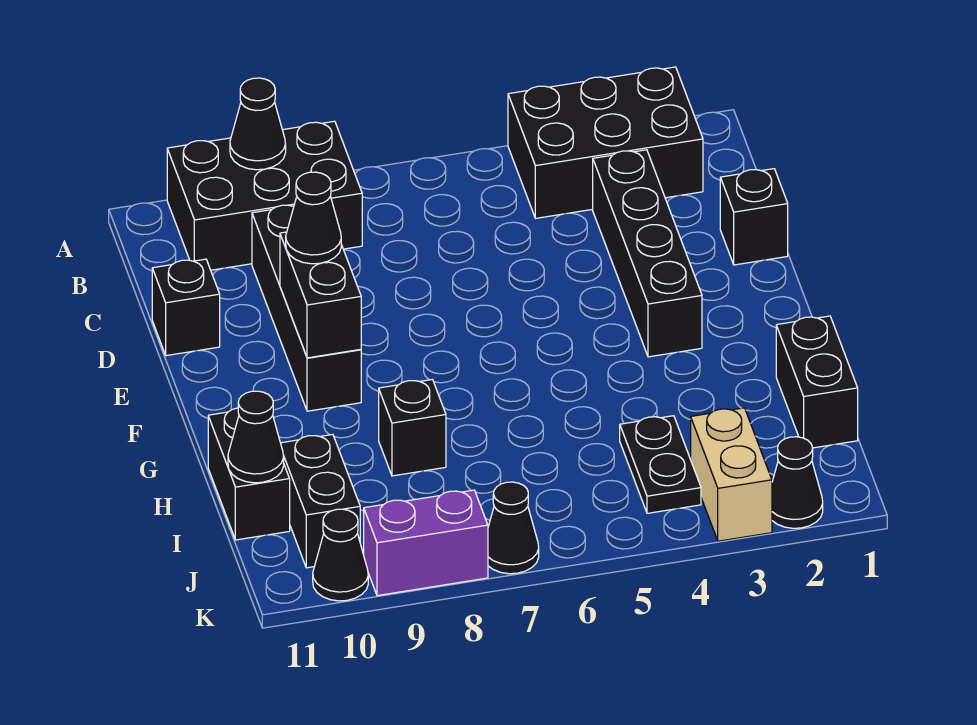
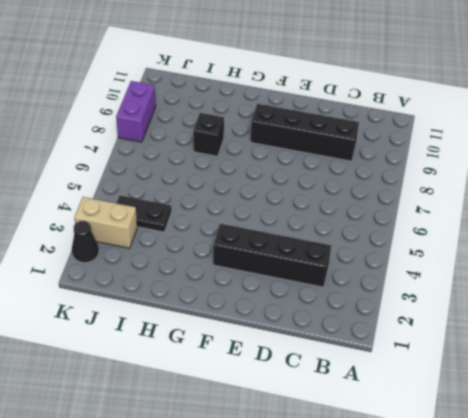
none -> black brick A2:B4 level 1
none -> black brick A8:B10 level 1
none -> black brick D1 level 1

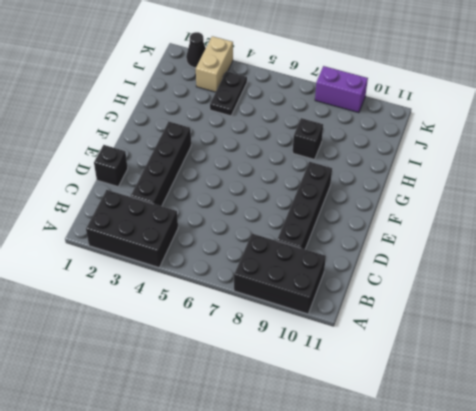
none -> black brick D11 level 1
none -> black brick H1:I1 level 1
none -> black brick H11:I11 level 1

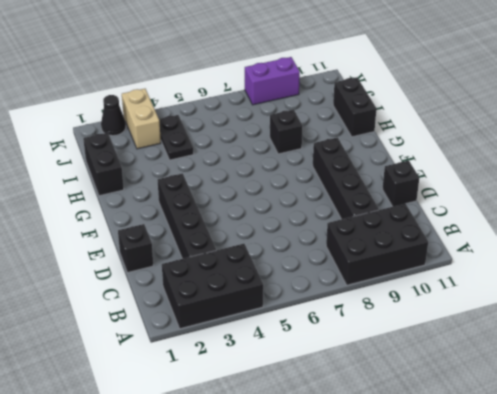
none -> black brick I10:J10 level 1
none -> black cone K7 level 1
none -> black cone K10 level 1

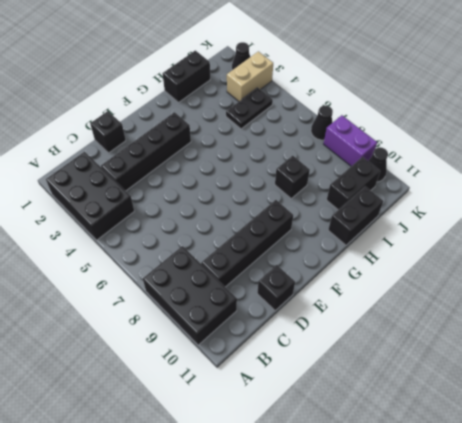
none -> black cone A9 level 2
none -> black brick E9:F9 level 2
none -> black cone I11 level 2

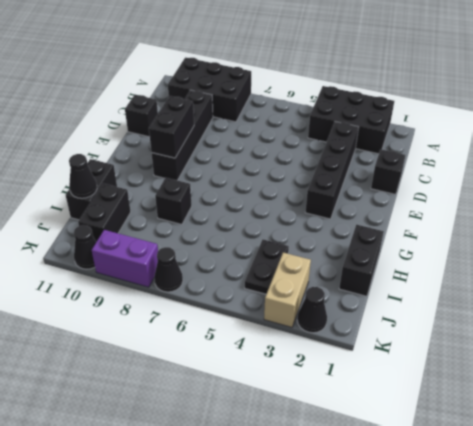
none -> black cone A9 level 2
none -> black cone E9 level 3

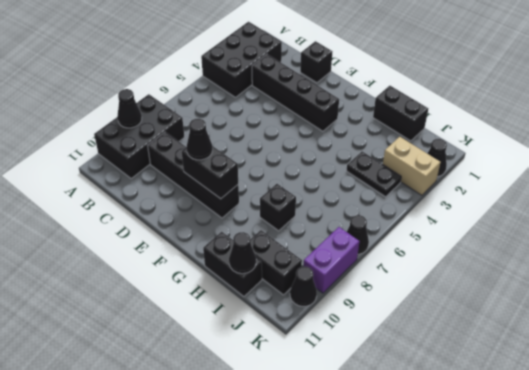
none -> black brick D11 level 1

